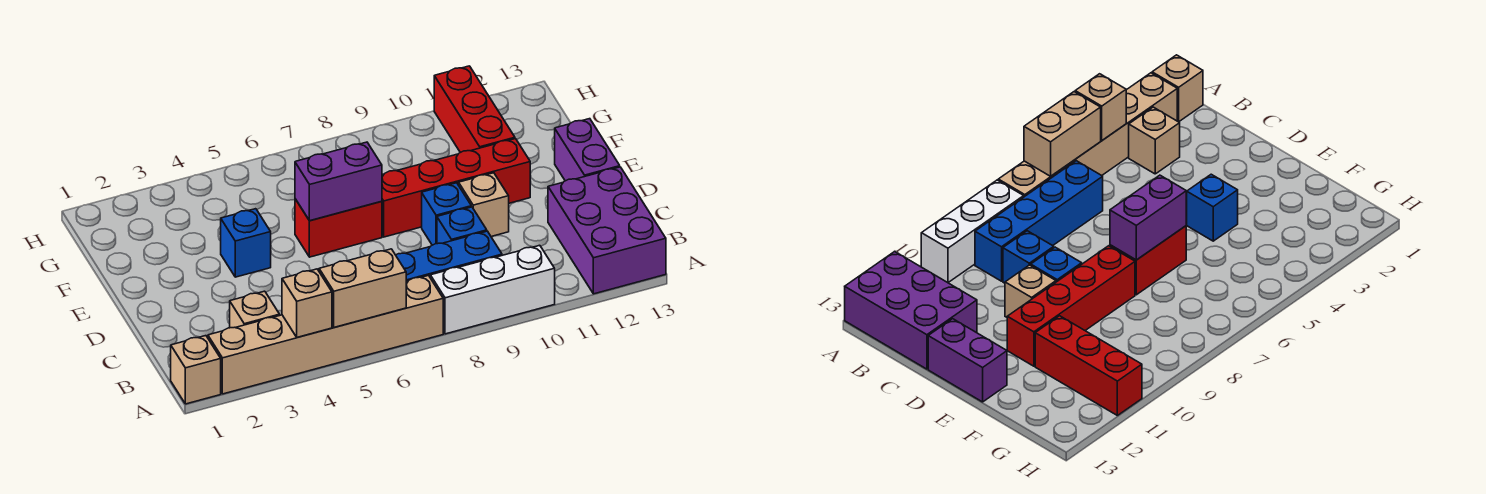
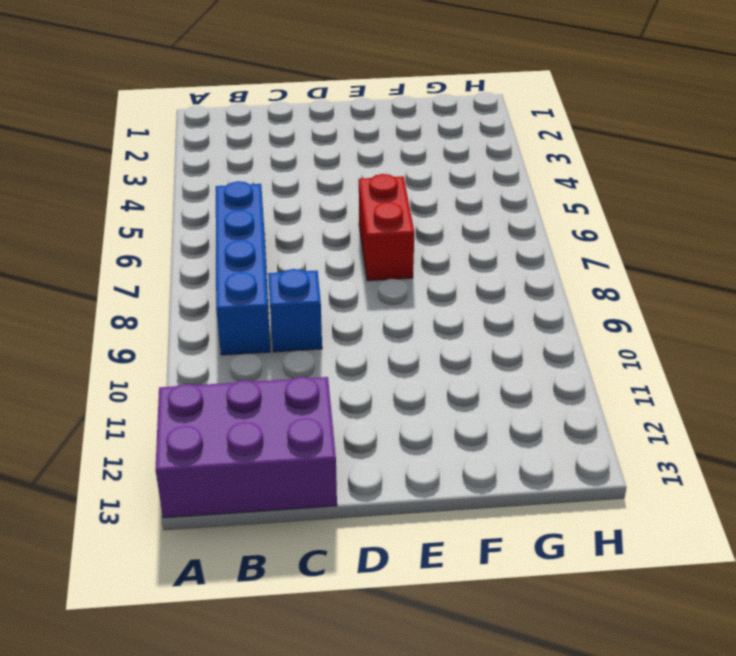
none -> tan brick A1 level 1
none -> tan brick A2:A7 level 1
none -> white brick A8:A10 level 1

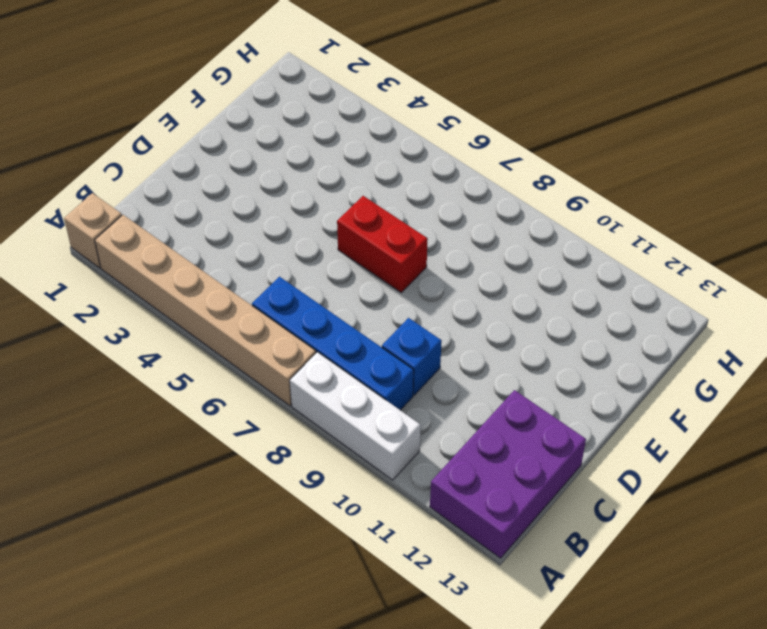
none -> tan brick B3 level 1
none -> blue brick D9 level 1
none -> tan brick D10 level 1

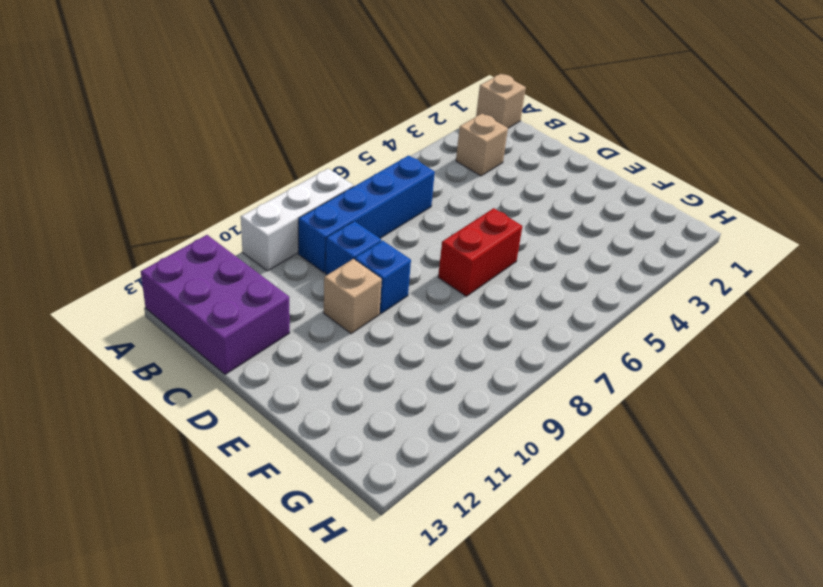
none -> tan brick A2:A7 level 1
none -> purple brick D13:E13 level 1
none -> blue brick E4 level 1

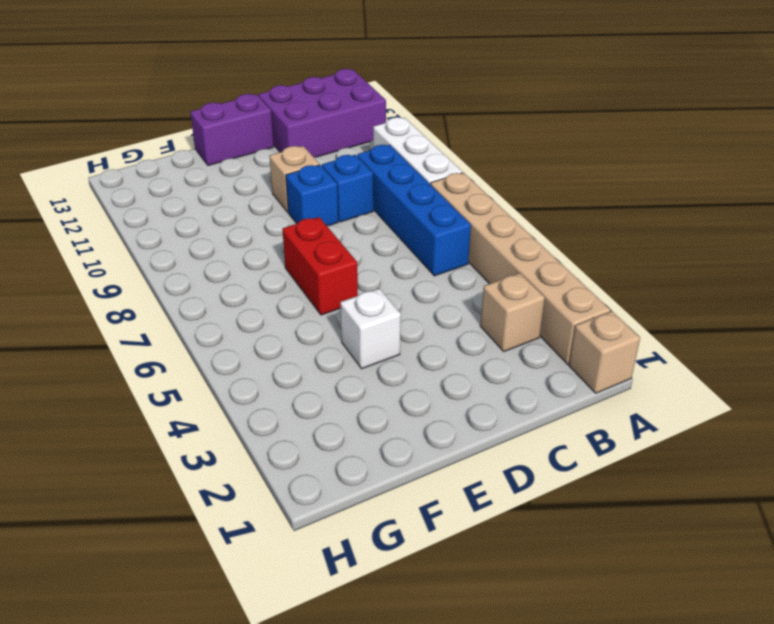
white brick E4 level 1 -> blue brick E4 level 1
none -> red brick E8:E11 level 1
none -> red brick F11:H11 level 1
none -> tan brick A4 level 2

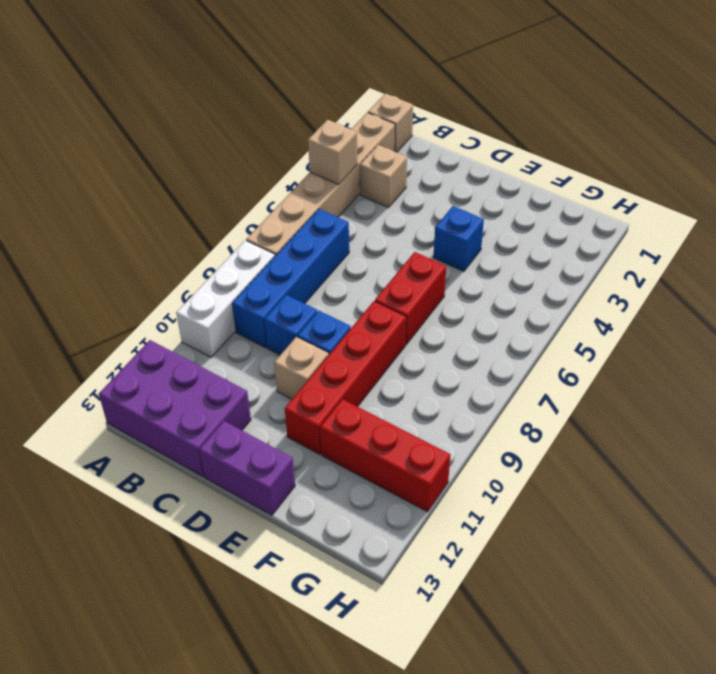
none -> tan brick A5:A6 level 2
none -> purple brick E6:E7 level 2

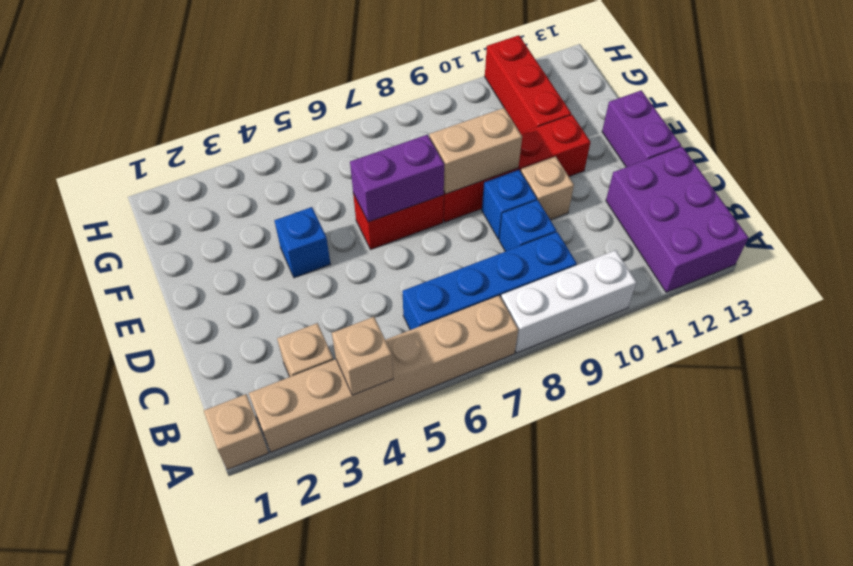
tan brick E8:E9 level 2 -> tan brick A5:A6 level 2

